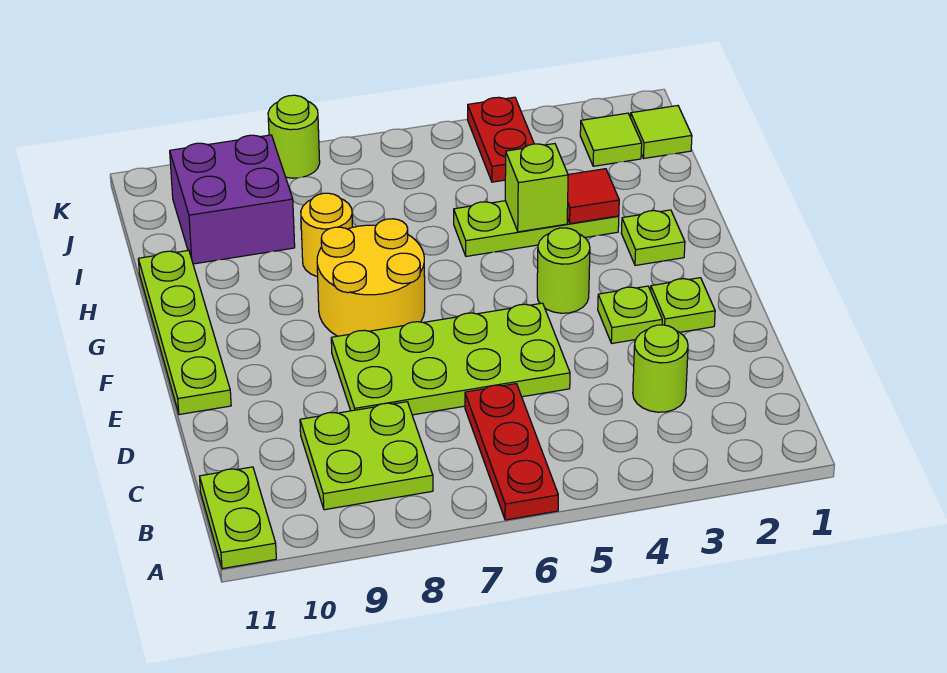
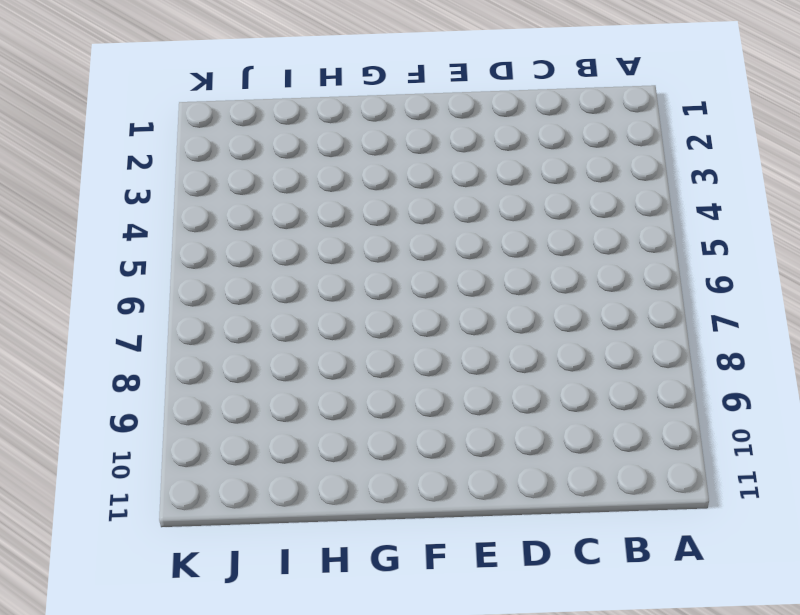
none -> red plate A6:C6 level 1
none -> lime plate A11:B11 level 1
none -> lime plate B8:C9 level 1

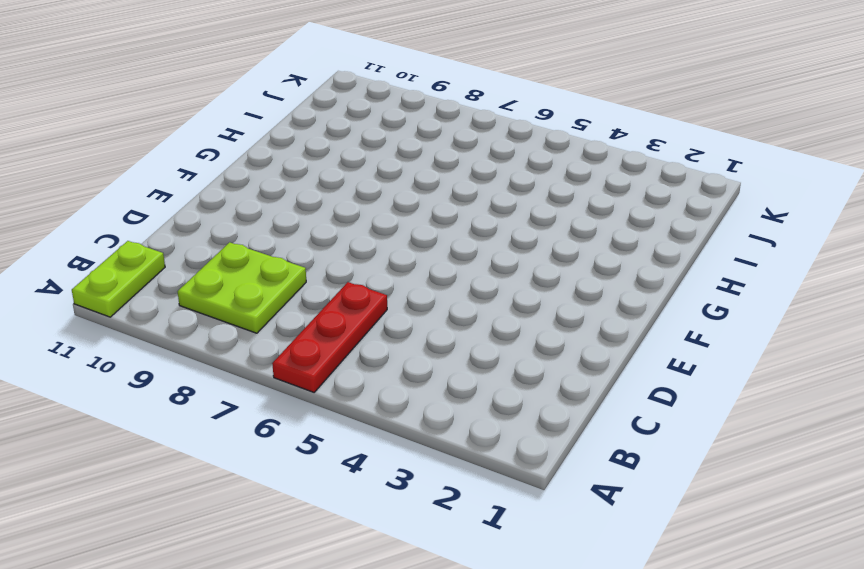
none -> lime round brick C3 level 1
none -> lime plate D5:E8 level 1
none -> lime plate E2 level 1

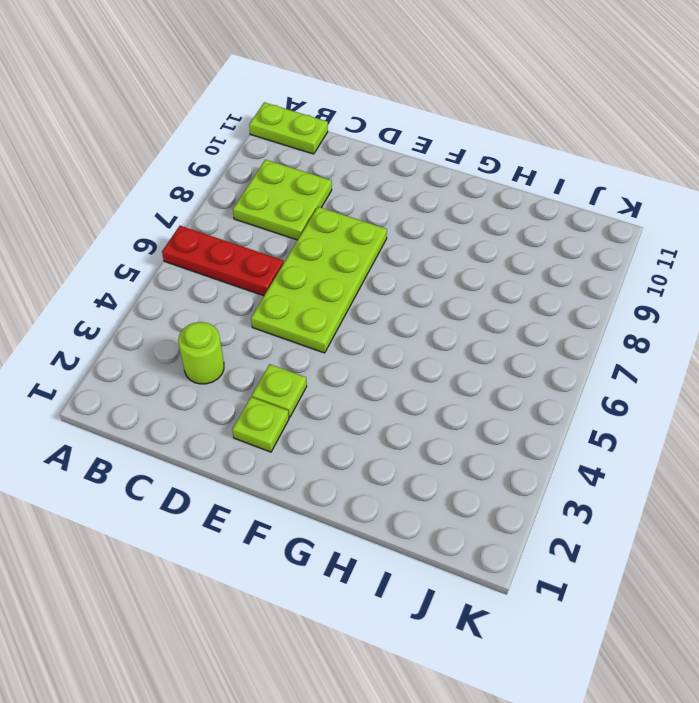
none -> lime plate E11:H11 level 1
none -> lime round brick F4 level 1
none -> yellow round brick F7:G8 level 1

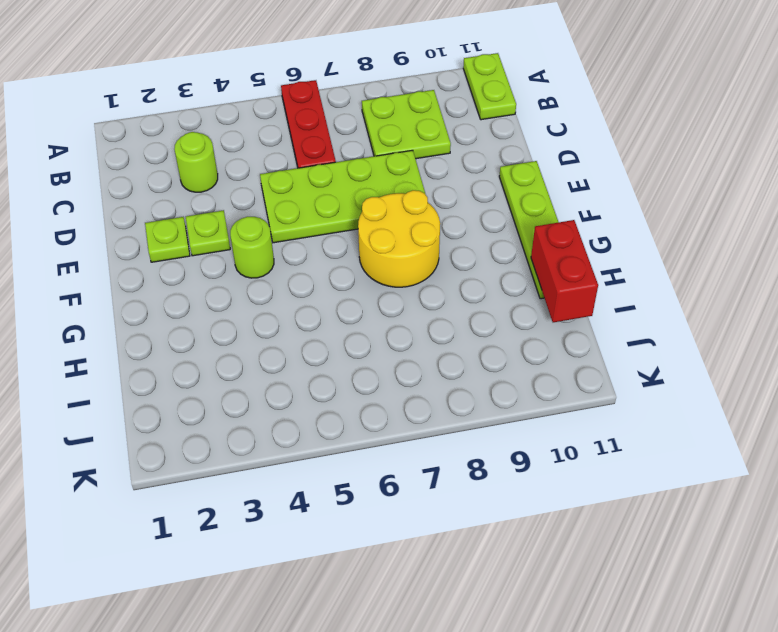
red brick H11:I11 level 2 -> none
none -> lime plate G2 level 1
none -> lime plate H3:H5 level 1
none -> yellow round brick H8 level 1

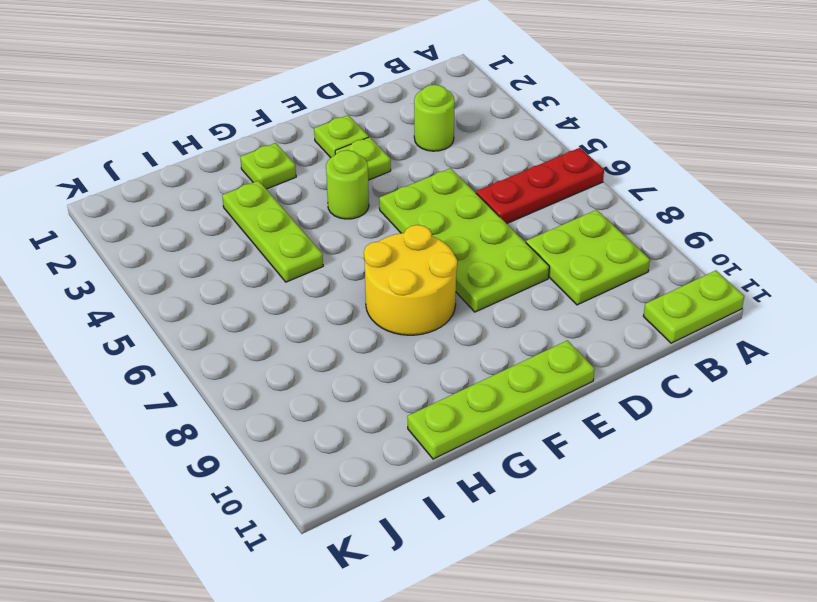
none -> yellow round brick H8 level 1
none -> purple brick I9:J10 level 1
none -> lime tile J1 level 1

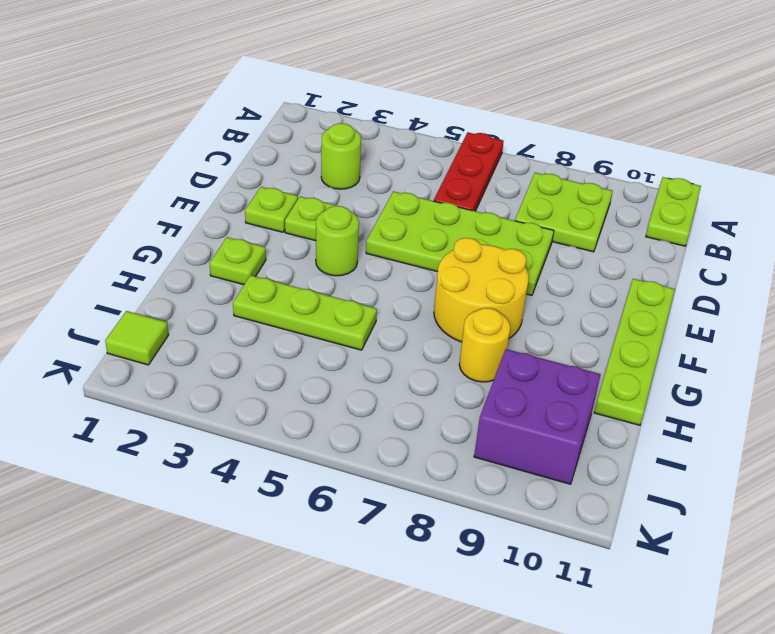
none -> lime tile J2 level 1
none -> red plate J4:K4 level 1
none -> lime round brick K8 level 1

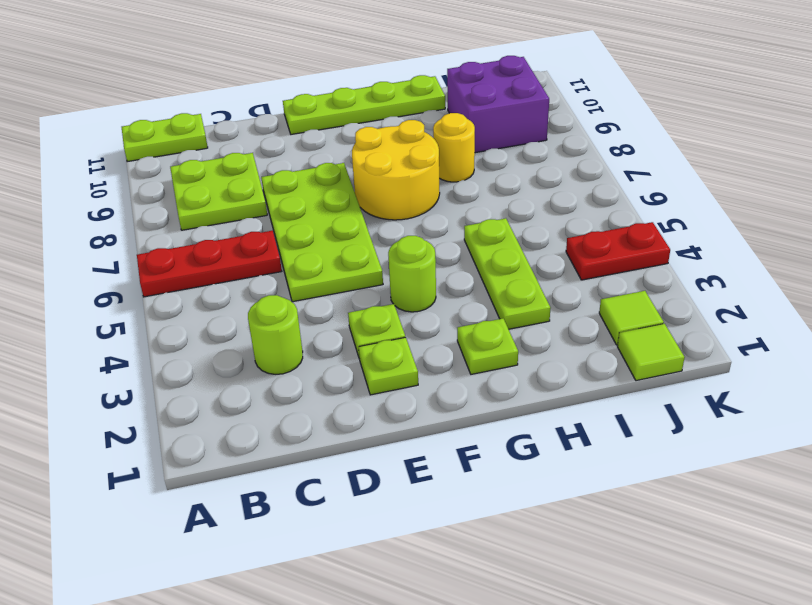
none -> lime round brick K8 level 1
none -> red tile H3 level 2
none -> lime brick H4 level 2

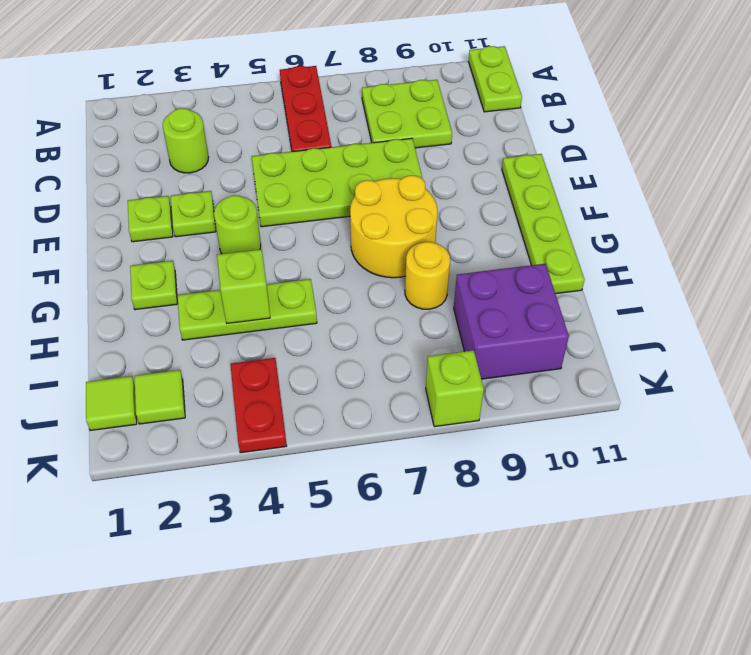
lime brick K8 level 1 -> lime round brick K8 level 1
none -> red tile H3 level 2

